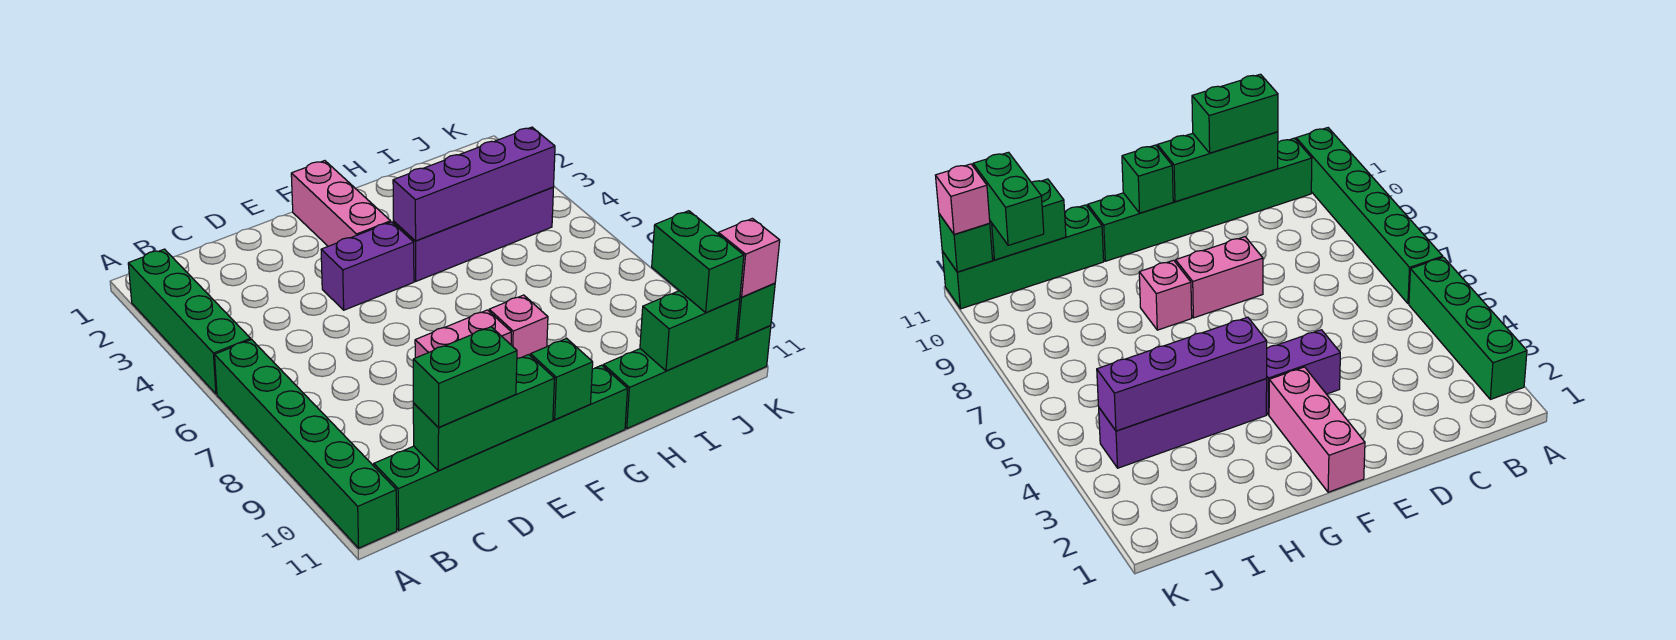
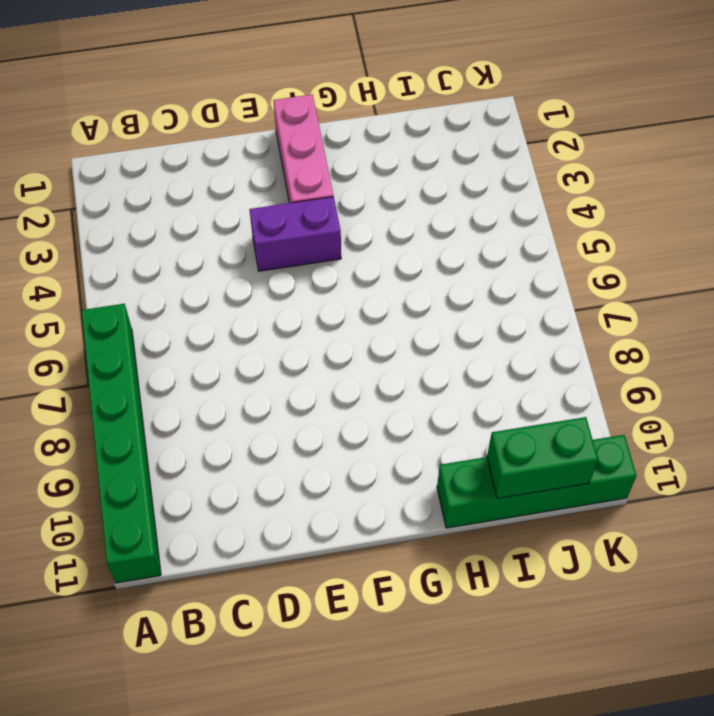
none -> green brick A2:A5 level 1
none -> green brick B11:G11 level 1
none -> pink brick E8:F8 level 1

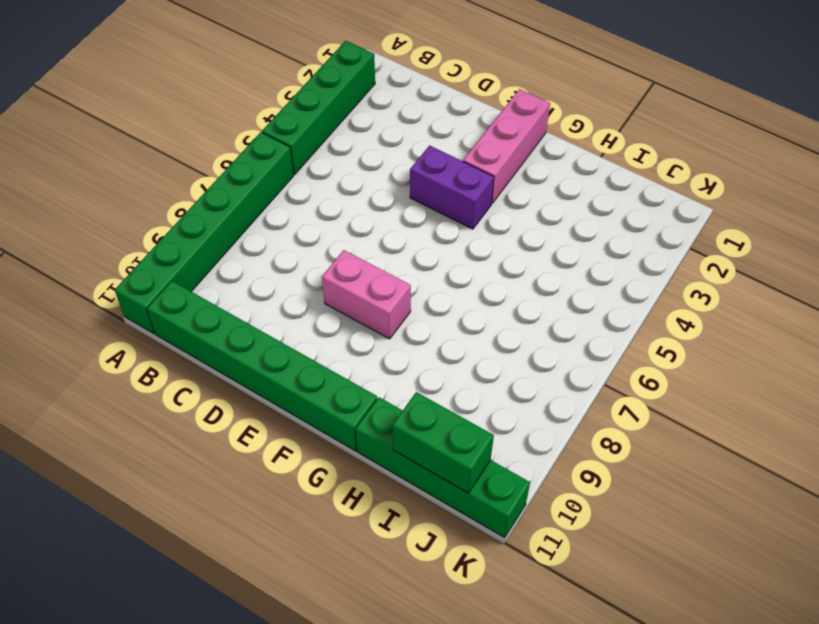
none -> purple brick G4:J4 level 1
none -> pink brick G8 level 1
none -> green brick C11:E11 level 2

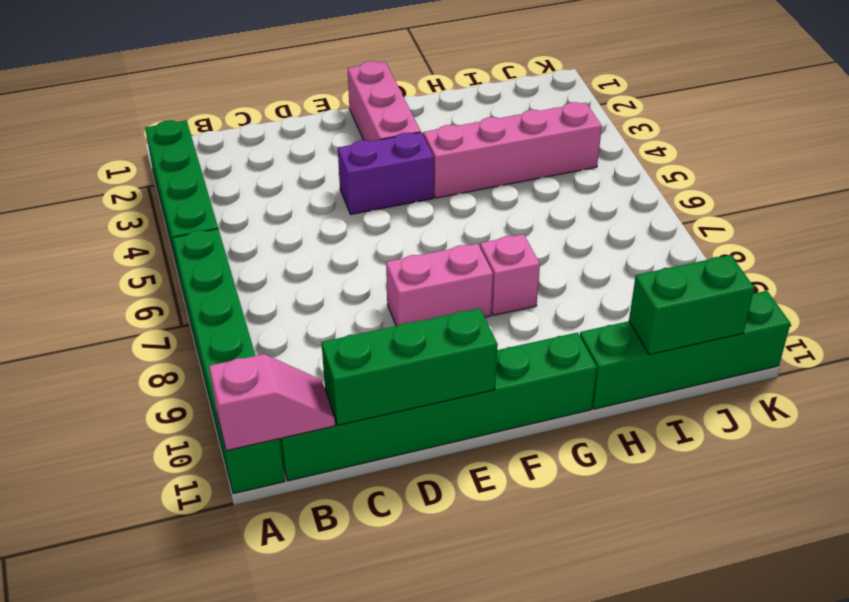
pink slope A11:B11 level 2 top A -> none
pink brick G4:J4 level 1 -> purple brick G4:J4 level 1
none -> green brick F11 level 2
none -> purple brick G4:J4 level 2
none -> green brick K11 level 2

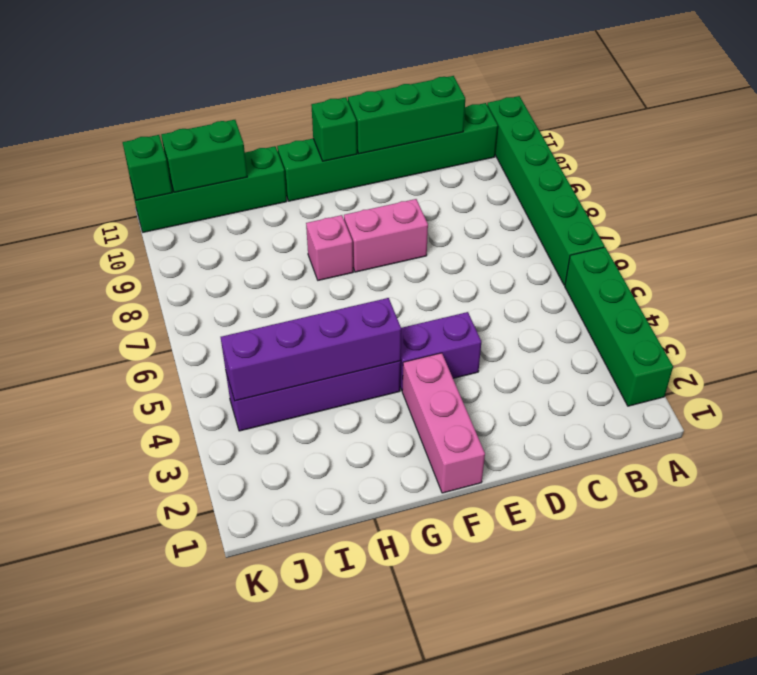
none -> green brick C11:D11 level 3
none -> green brick J10:J11 level 3
none -> pink brick K11 level 3

